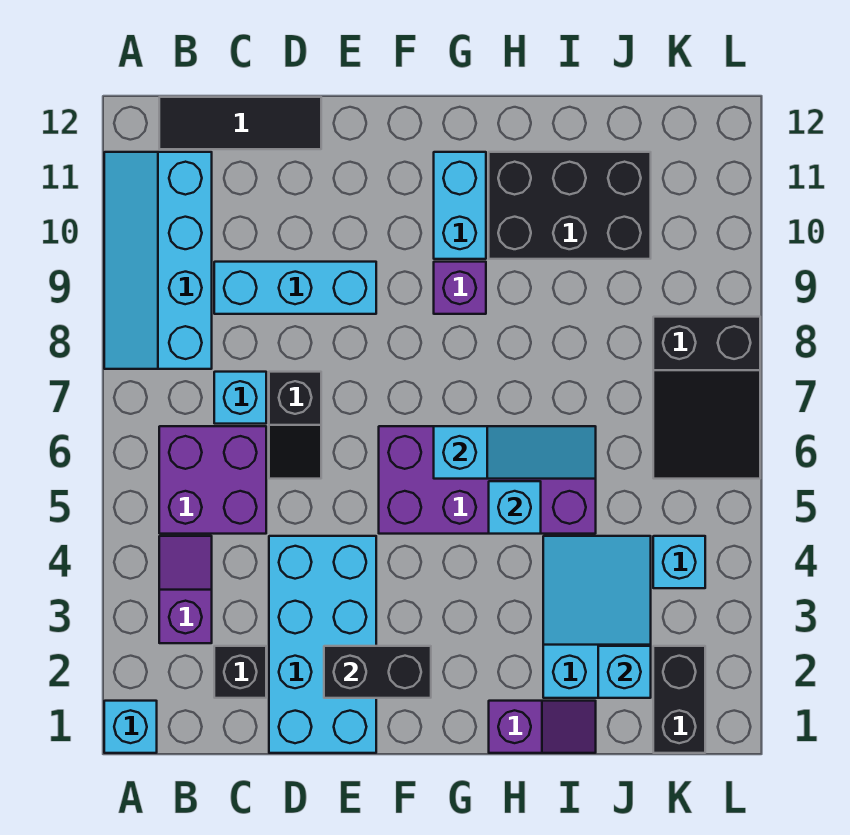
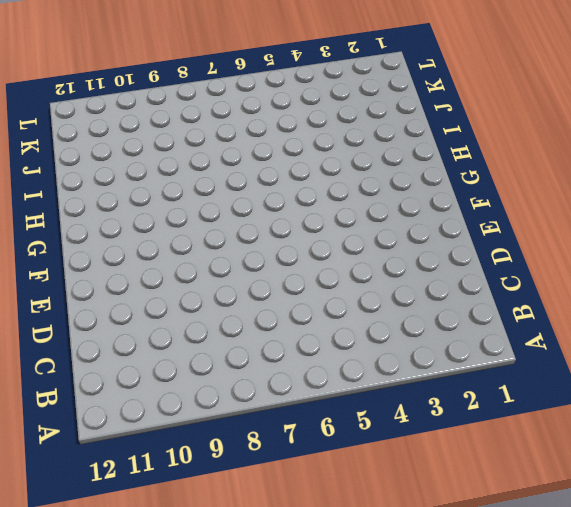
none -> cyan brick A1 level 1
none -> cyan slope A8:B11 level 1 top B
none -> purple slope B3:B4 level 1 top 3

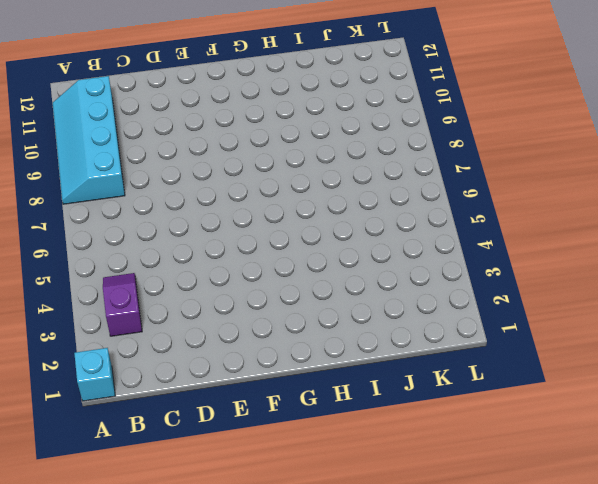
none -> purple brick B5:C6 level 1
none -> black tile B12:D12 level 1
none -> black brick C2 level 1

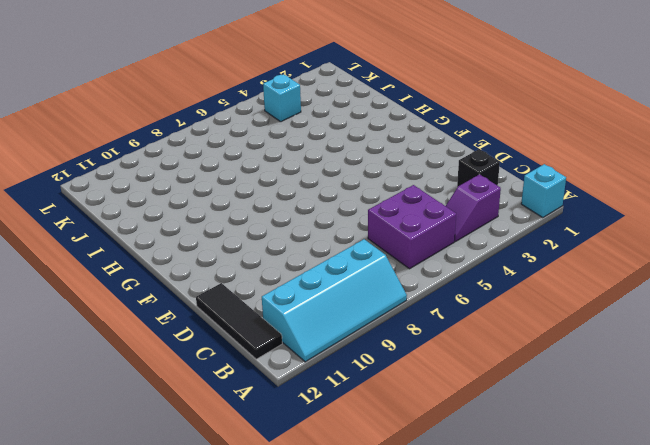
none -> cyan brick C7 level 1
none -> cyan brick C9:E9 level 1
none -> cyan brick D1:E4 level 1

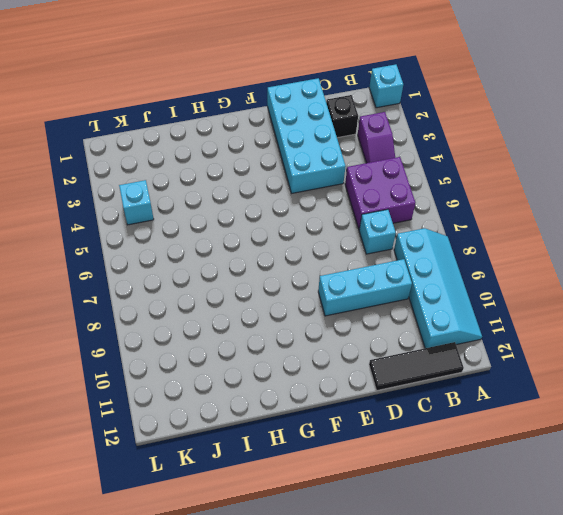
none -> black slope D6:D7 level 1 top 7
none -> purple brick F5:I6 level 1
none -> purple brick G9 level 1

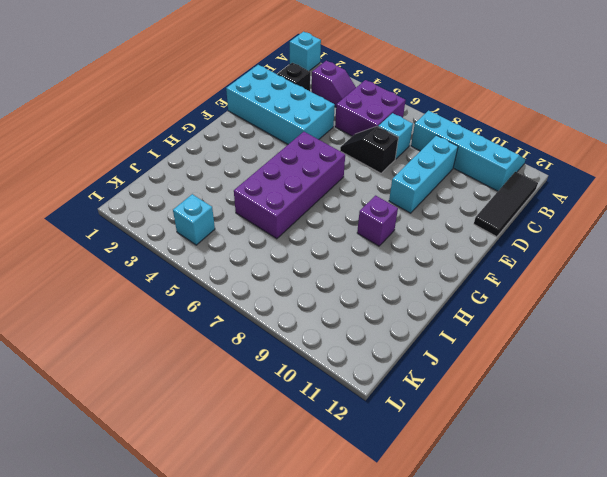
none -> cyan brick G10:G11 level 1
none -> purple slope H1:I1 level 1 top H
none -> black brick H10:J11 level 1

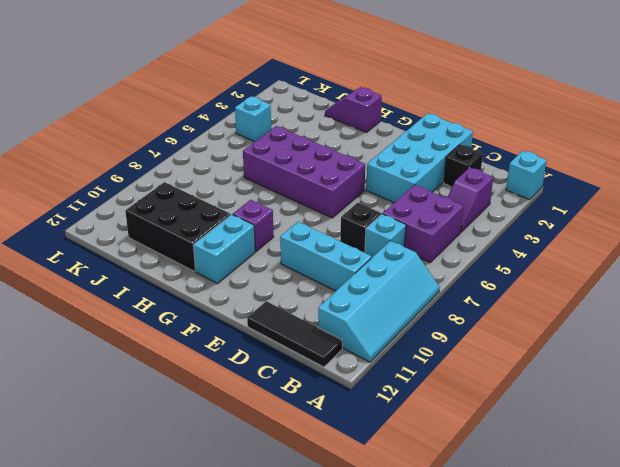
none -> cyan slope I2:J4 level 1 top 2
none -> black brick K1:K2 level 1
none -> black slope K6:L8 level 1 top 8

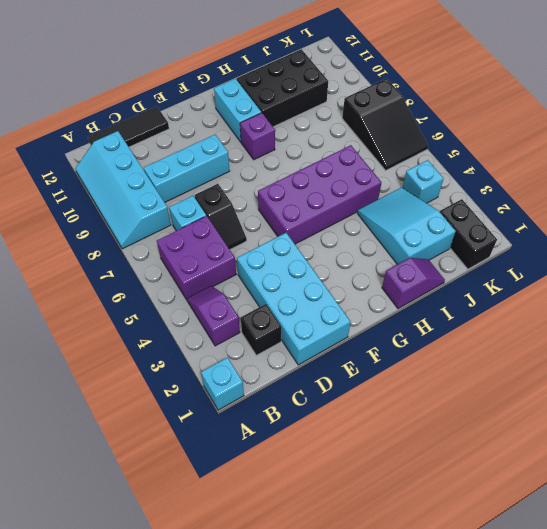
none -> black brick E2:F2 level 2
none -> cyan slope G6:I6 level 2 top G
none -> cyan brick H5 level 2

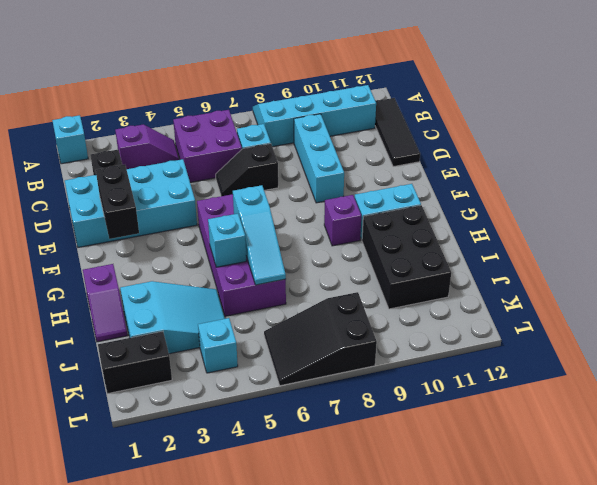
none -> cyan brick J2 level 2

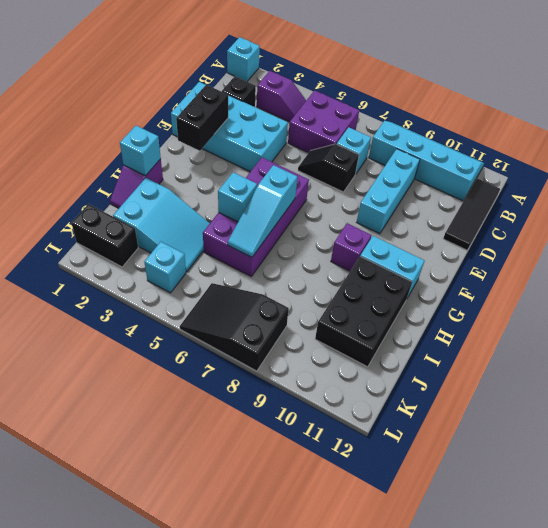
cyan brick H1 level 2 -> cyan brick J2 level 2

